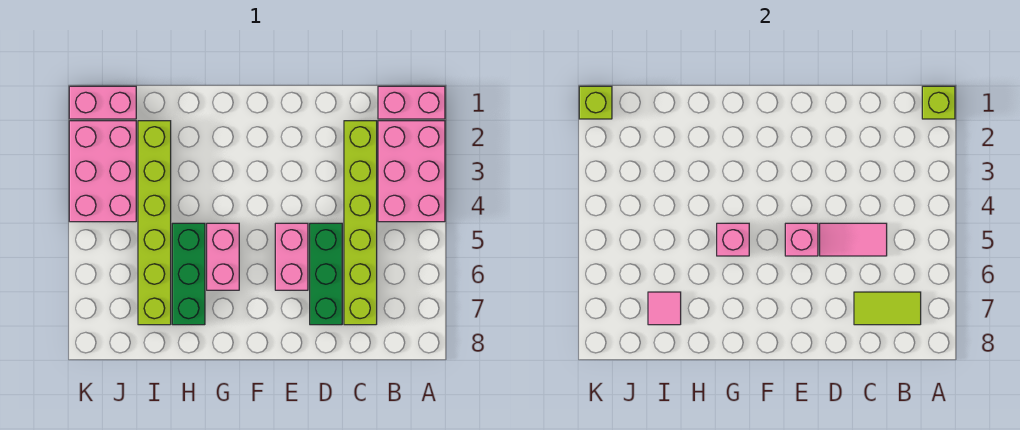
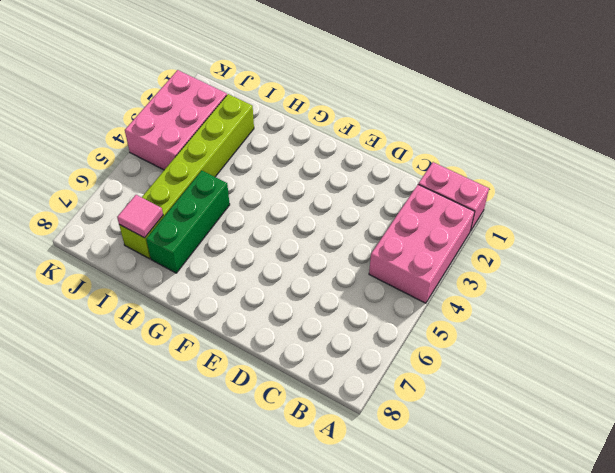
none -> lime brick C2:C7 level 1
none -> green brick D5:D7 level 1
none -> pink brick E5:E6 level 1

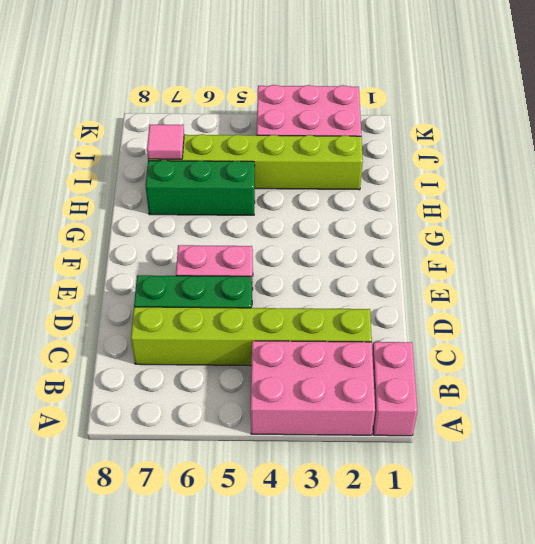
none -> pink brick G5:G6 level 1
none -> pink brick J1:K1 level 1
none -> lime brick A1 level 2

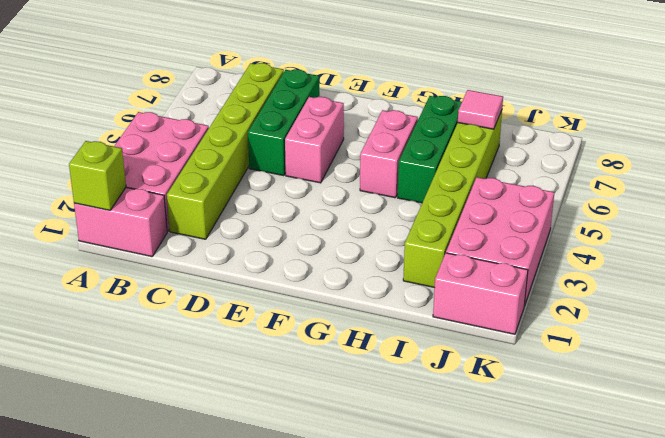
none -> lime tile B7:C7 level 2
none -> pink tile C5:D5 level 2
none -> pink brick E5 level 2

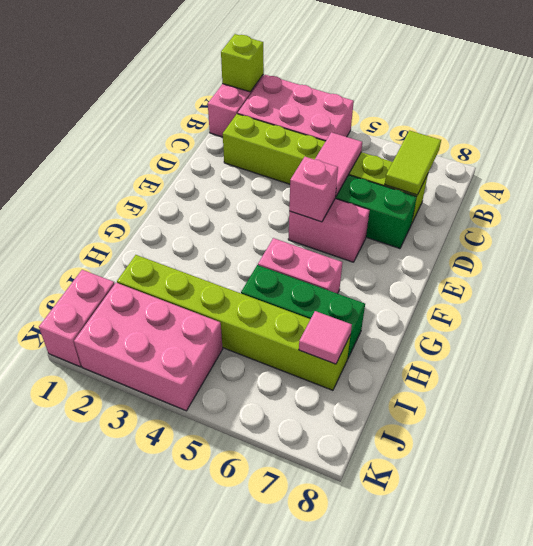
none -> pink brick G5 level 2
none -> lime brick K1 level 2

